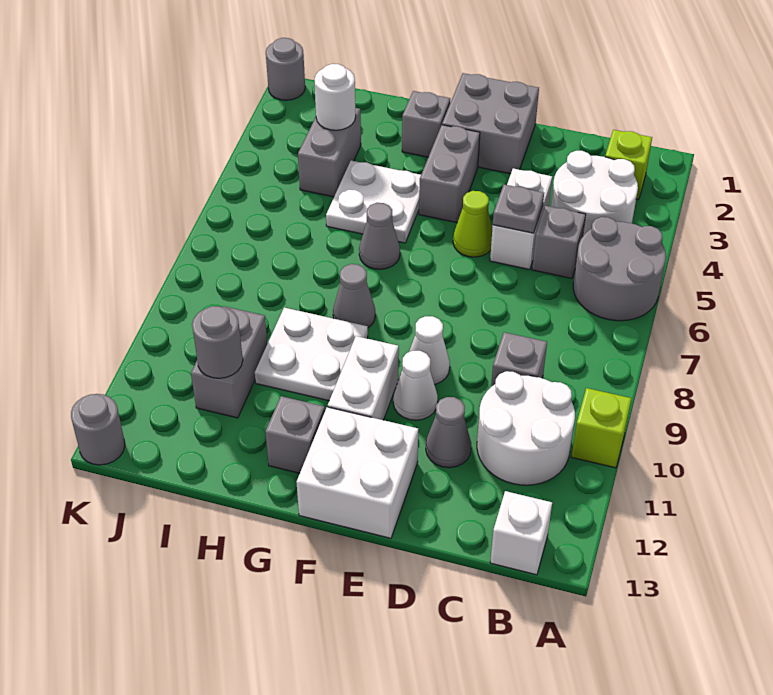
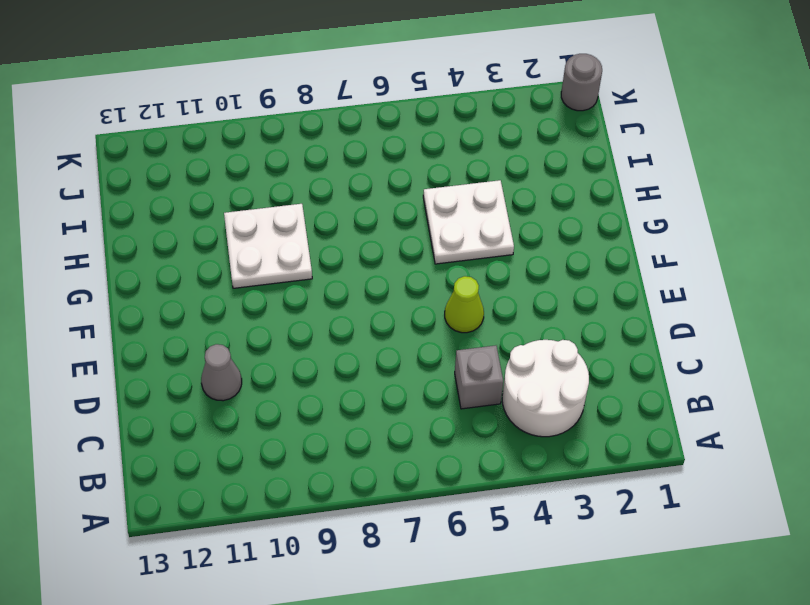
none -> grey round brick A5:B6 level 1
none -> lime brick A10 level 1
none -> lime brick B2 level 1
none -> white round brick B10:C11 level 1

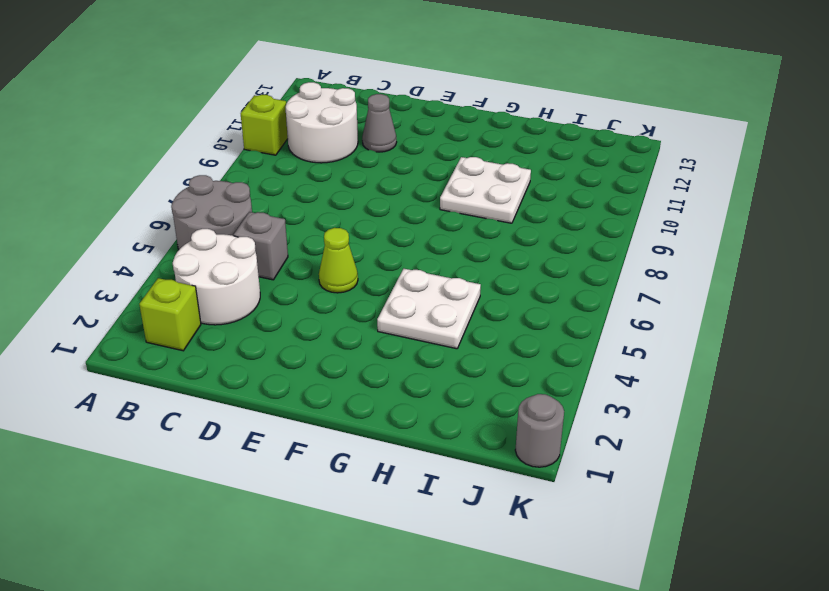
none -> white brick B13 level 1
none -> grey brick C9 level 1
none -> white brick D4:D5 level 1
none -> grey brick E1:F2 level 1

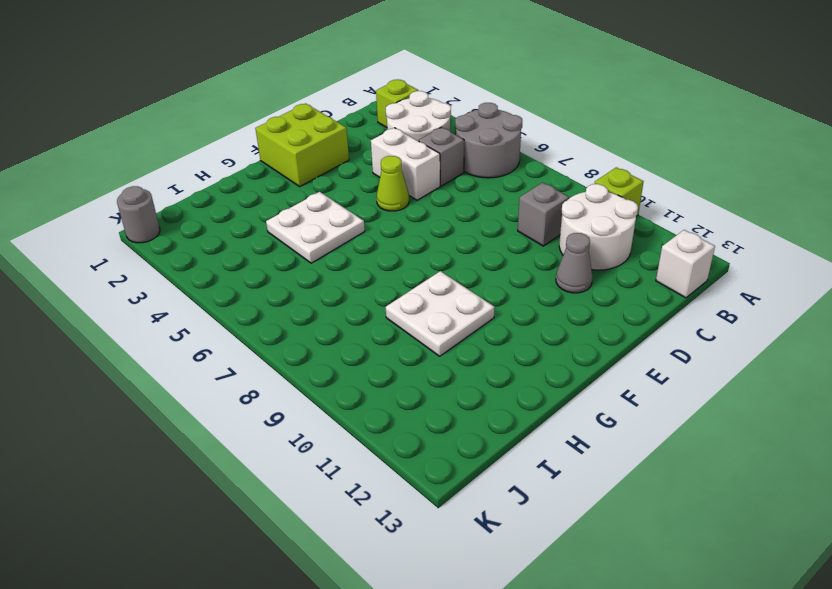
lime brick E1:F2 level 1 -> grey brick E1:F2 level 1
none -> white cone E9 level 1
none -> white cone E10 level 1
none -> white brick E12:F13 level 1
none -> grey brick F3:F4 level 1

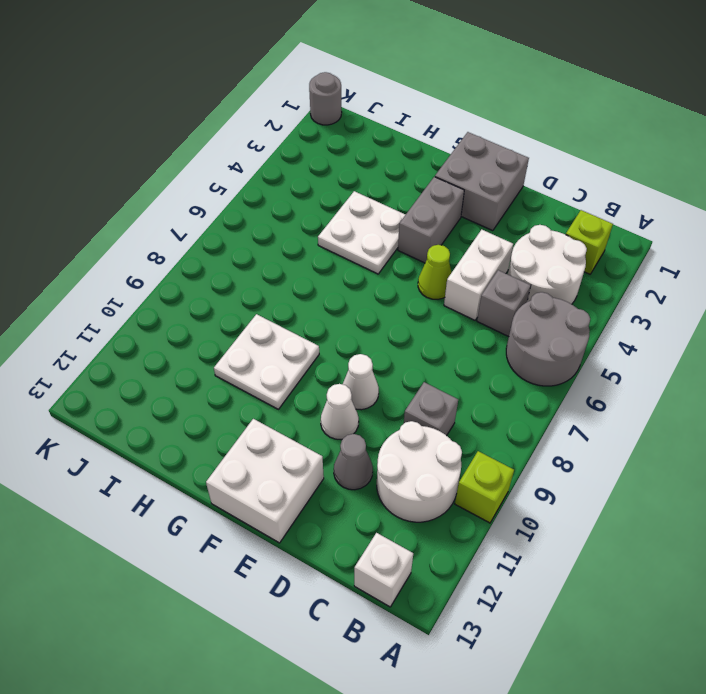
none -> white brick F10:F11 level 1
none -> grey brick G2 level 1
none -> grey cone G6 level 1
none -> grey cone G8 level 1

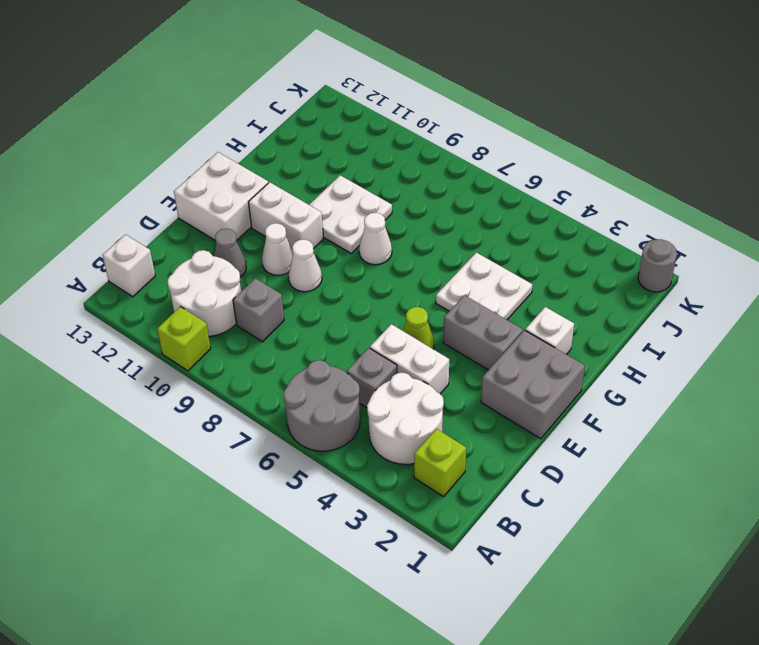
white brick G2 level 1 -> grey brick G2 level 1
white cone G8 level 1 -> grey cone G8 level 1
none -> grey cone G6 level 1
none -> grey brick G12 level 1
none -> grey brick I3:I4 level 1
none -> grey brick I10:I11 level 1

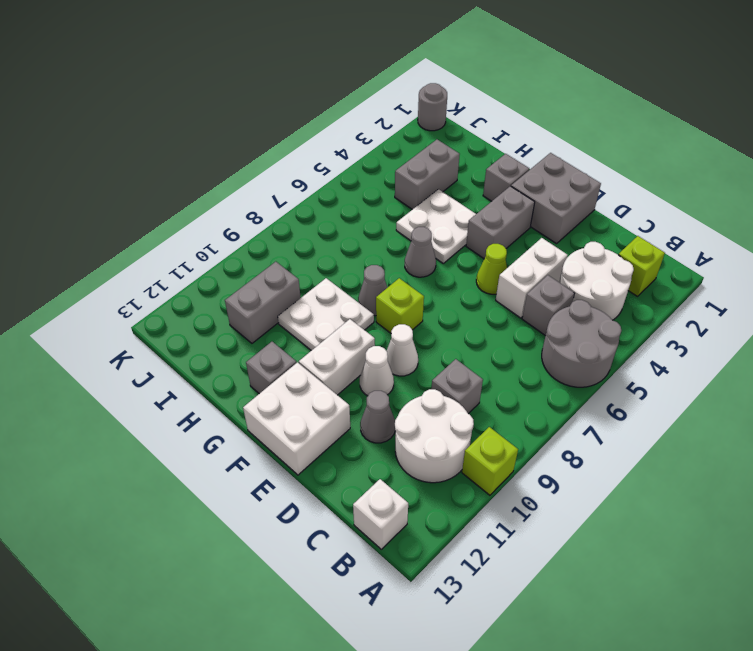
lime brick F8 level 1 -> none
none -> grey round brick K13 level 1
none -> grey plate D5 level 2
none -> white round brick I3 level 2
none -> grey round brick I11 level 2

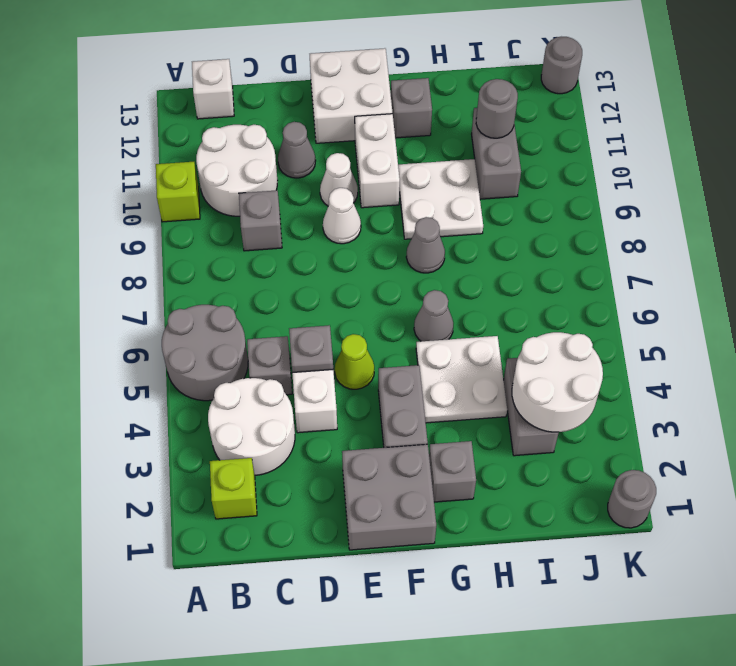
white round brick I3:J4 level 2 -> white round brick I3 level 2

